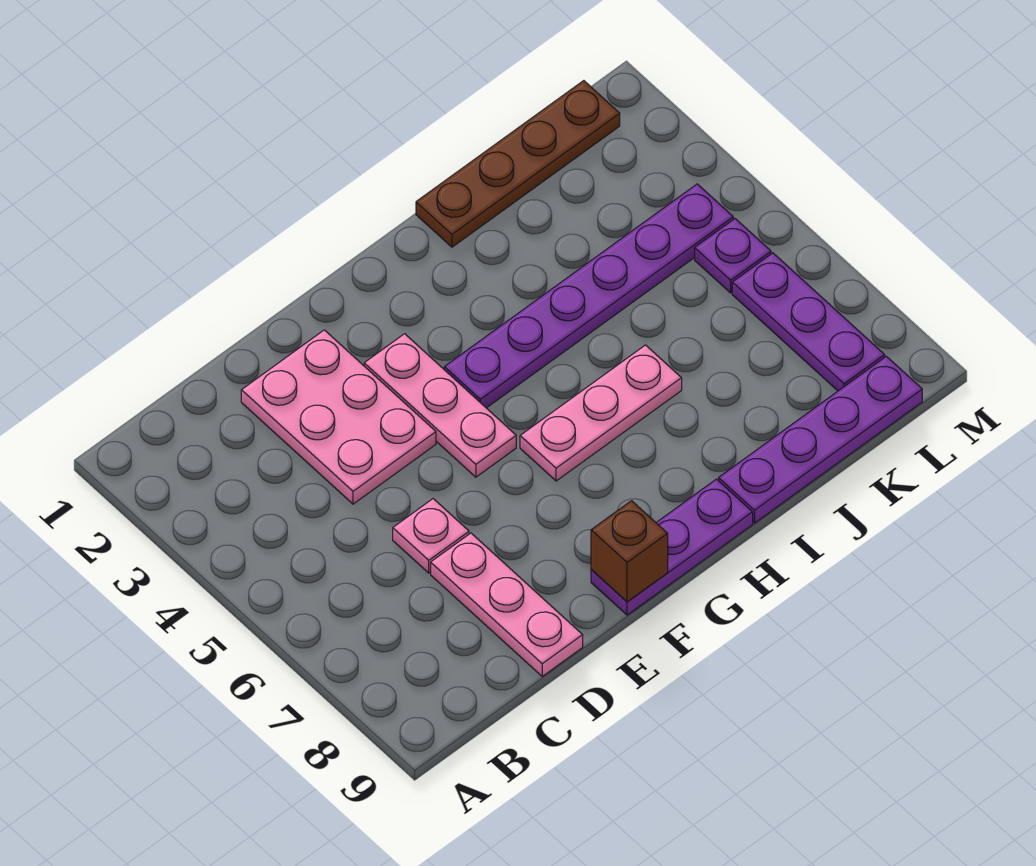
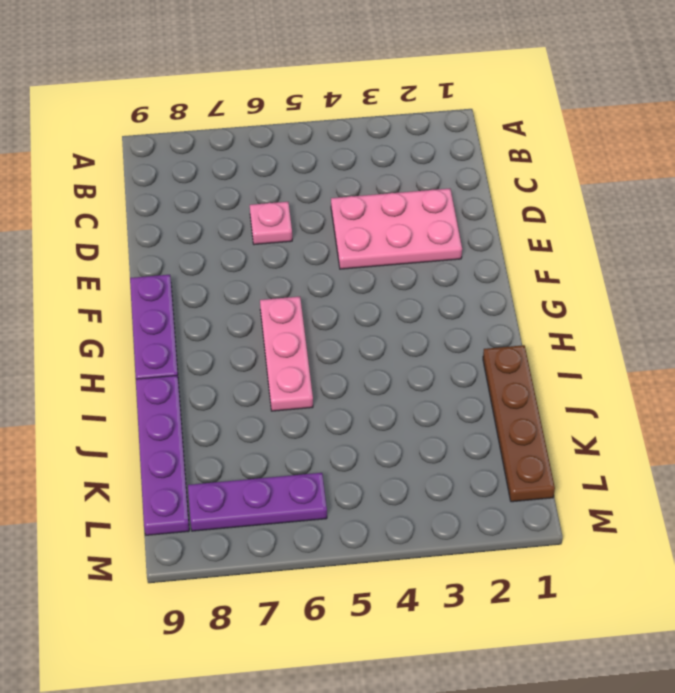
none -> pink plate D7:D9 level 1
none -> pink plate F3:F5 level 1
none -> purple plate G4:L4 level 1

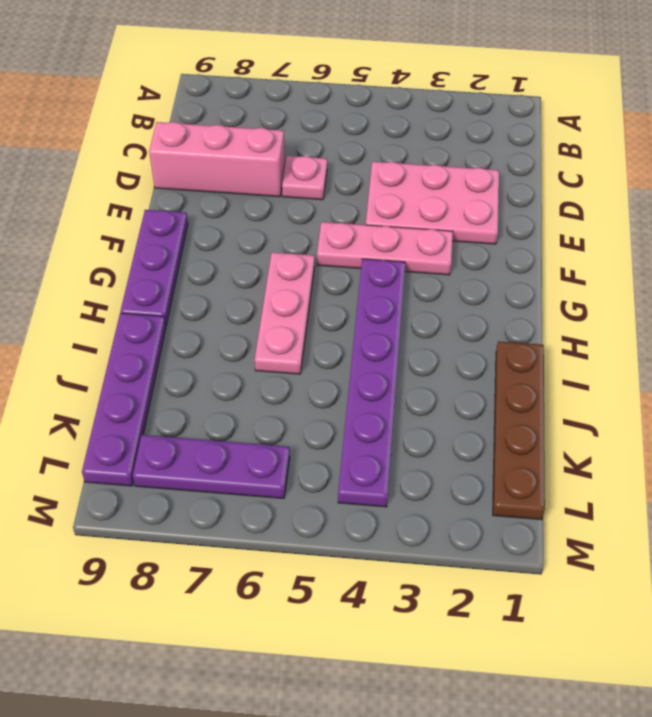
pink brick D7:D9 level 1 -> pink plate D7:D9 level 1
none -> purple plate L5 level 1
none -> brown brick F9 level 2

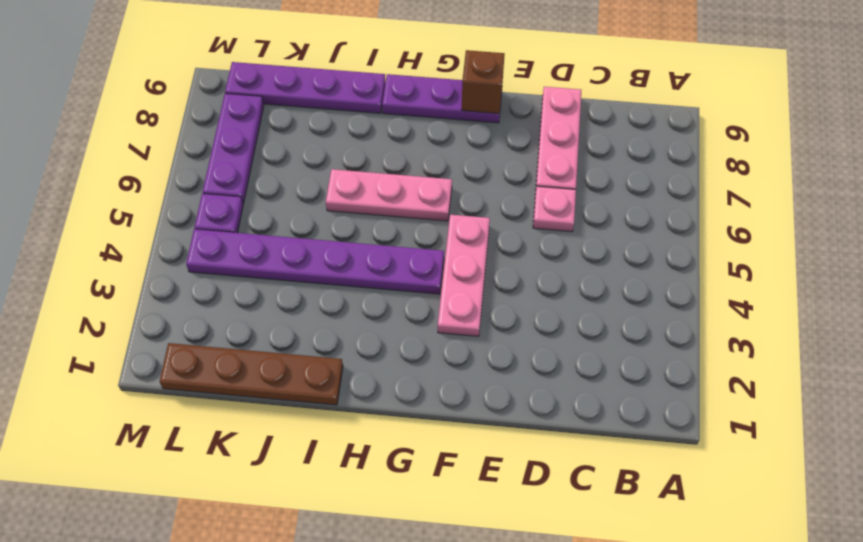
none -> pink plate D2:E4 level 1

